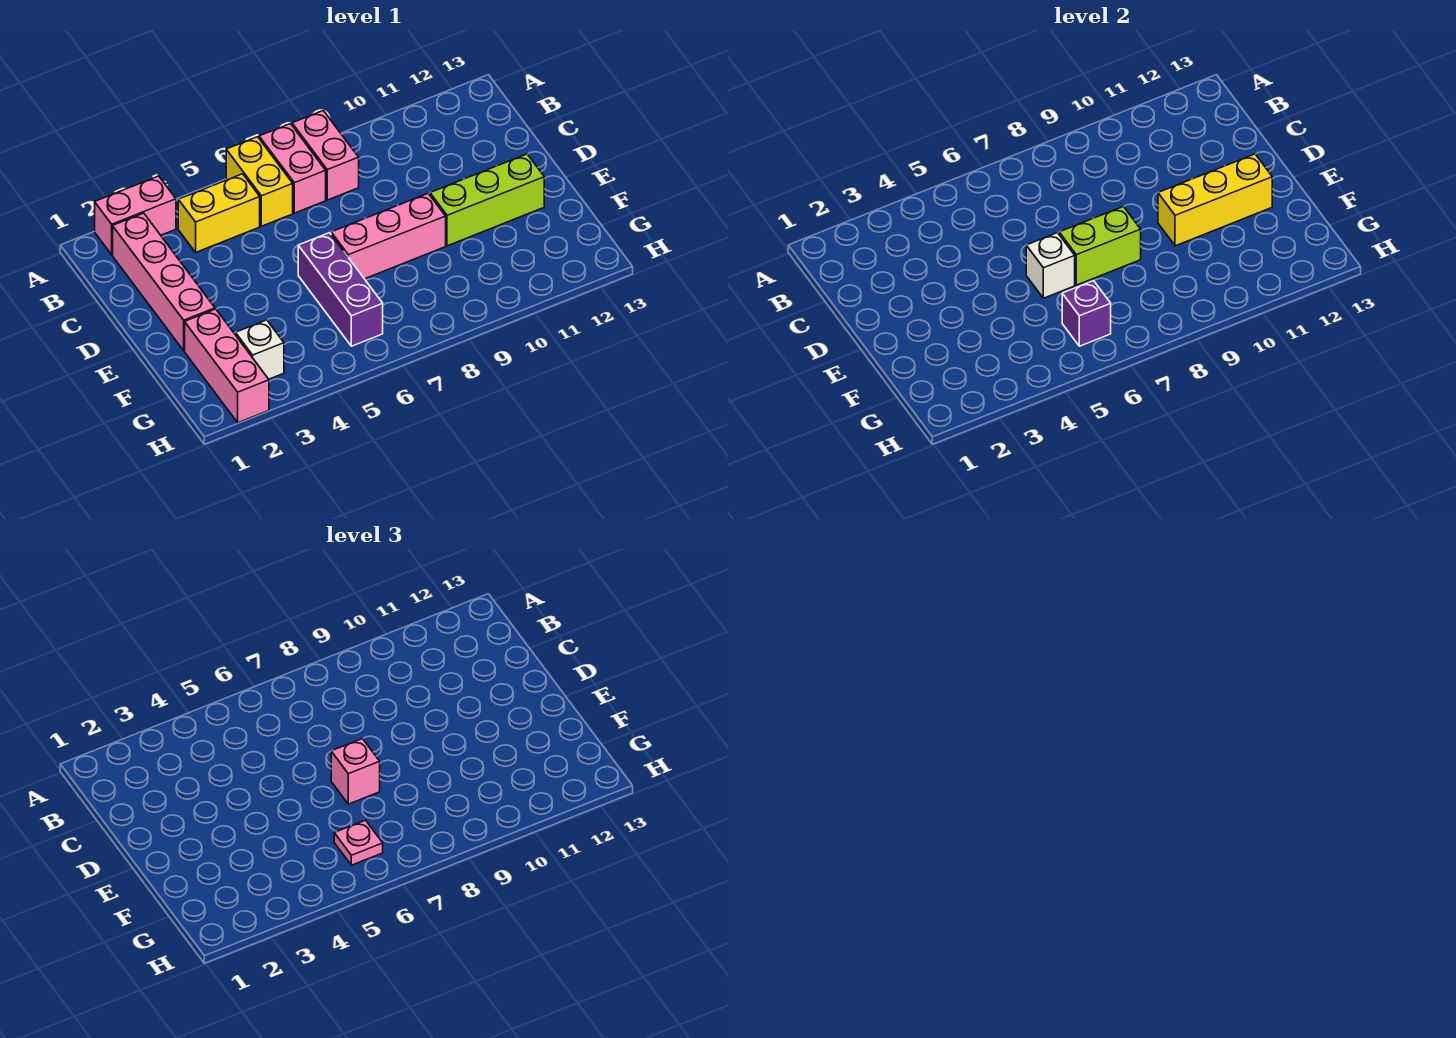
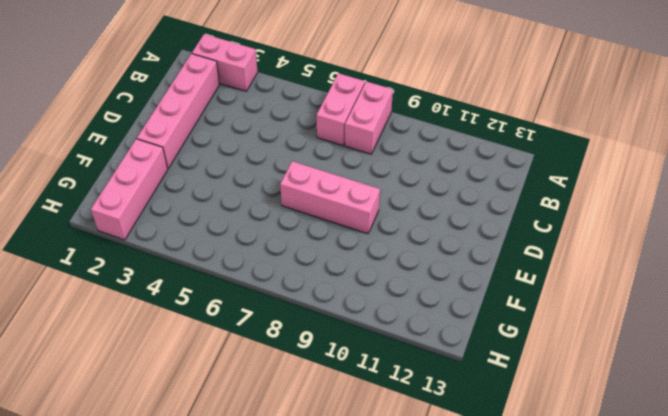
none -> yellow brick A6:B6 level 1
none -> yellow brick B4:B5 level 1
none -> purple brick E6:G6 level 1

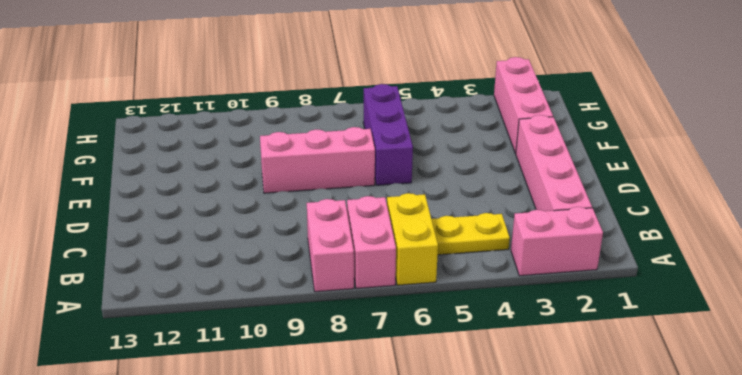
yellow plate B4:B5 level 1 -> yellow brick B4:B5 level 1
none -> lime brick E10:E12 level 1
none -> white brick G3 level 1
none -> white brick E6 level 2

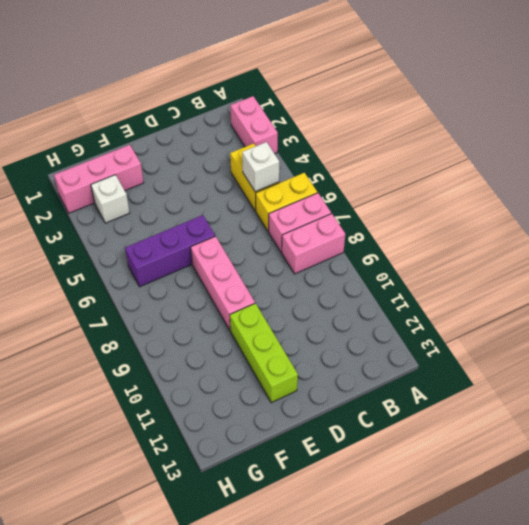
white brick B5 level 2 -> white brick E6 level 2
none -> pink brick B2:E2 level 1
none -> lime brick E7:E8 level 2
none -> yellow brick E10:E12 level 2

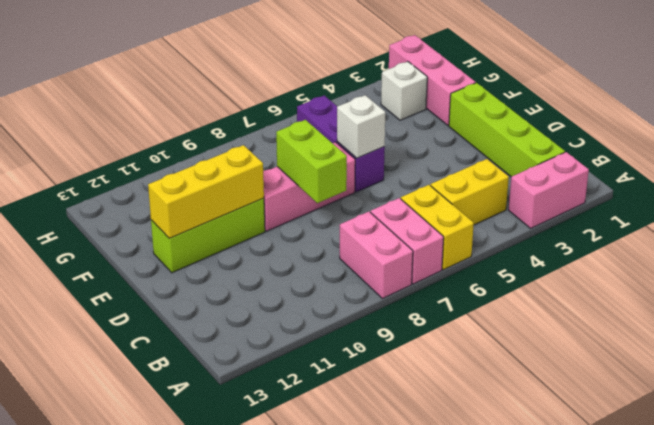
lime brick B2:E2 level 1 -> pink brick B2:E2 level 1
lime brick D8:E8 level 2 -> lime brick E7:E8 level 2
none -> purple brick G6 level 2
none -> pink brick E7 level 3
none -> pink plate G6 level 3

